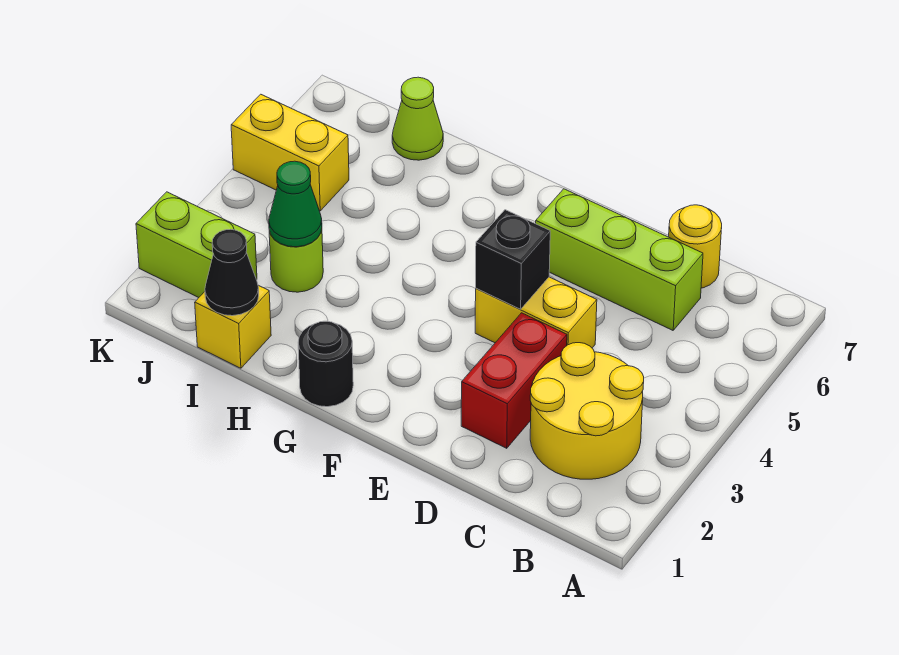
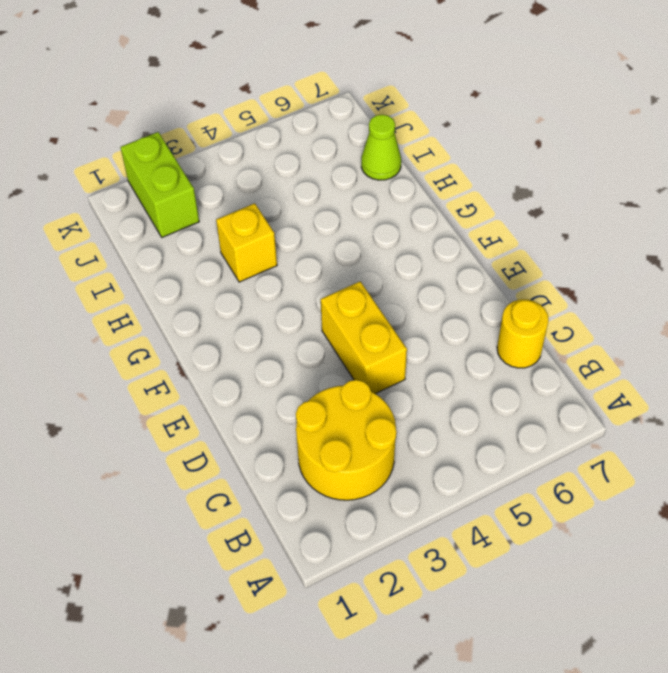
yellow brick H3 level 1 -> yellow brick I1 level 1
none -> lime brick C6:E6 level 1
none -> red brick D2:D3 level 1
none -> black round brick G1 level 1

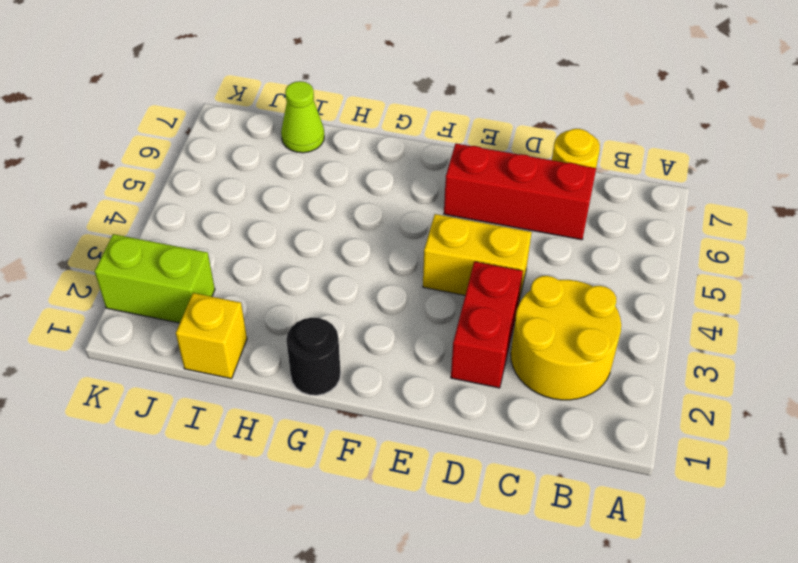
red brick C6:E6 level 1 -> lime brick C6:E6 level 1
none -> lime round brick I3 level 1
none -> yellow brick J5:K5 level 1
none -> black brick E4 level 2

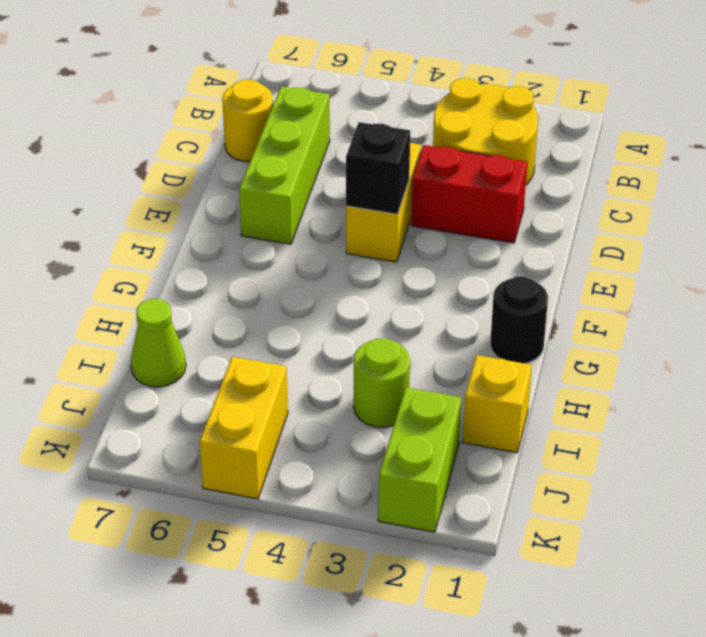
none -> black cone I1 level 2
none -> green cone I3 level 2

